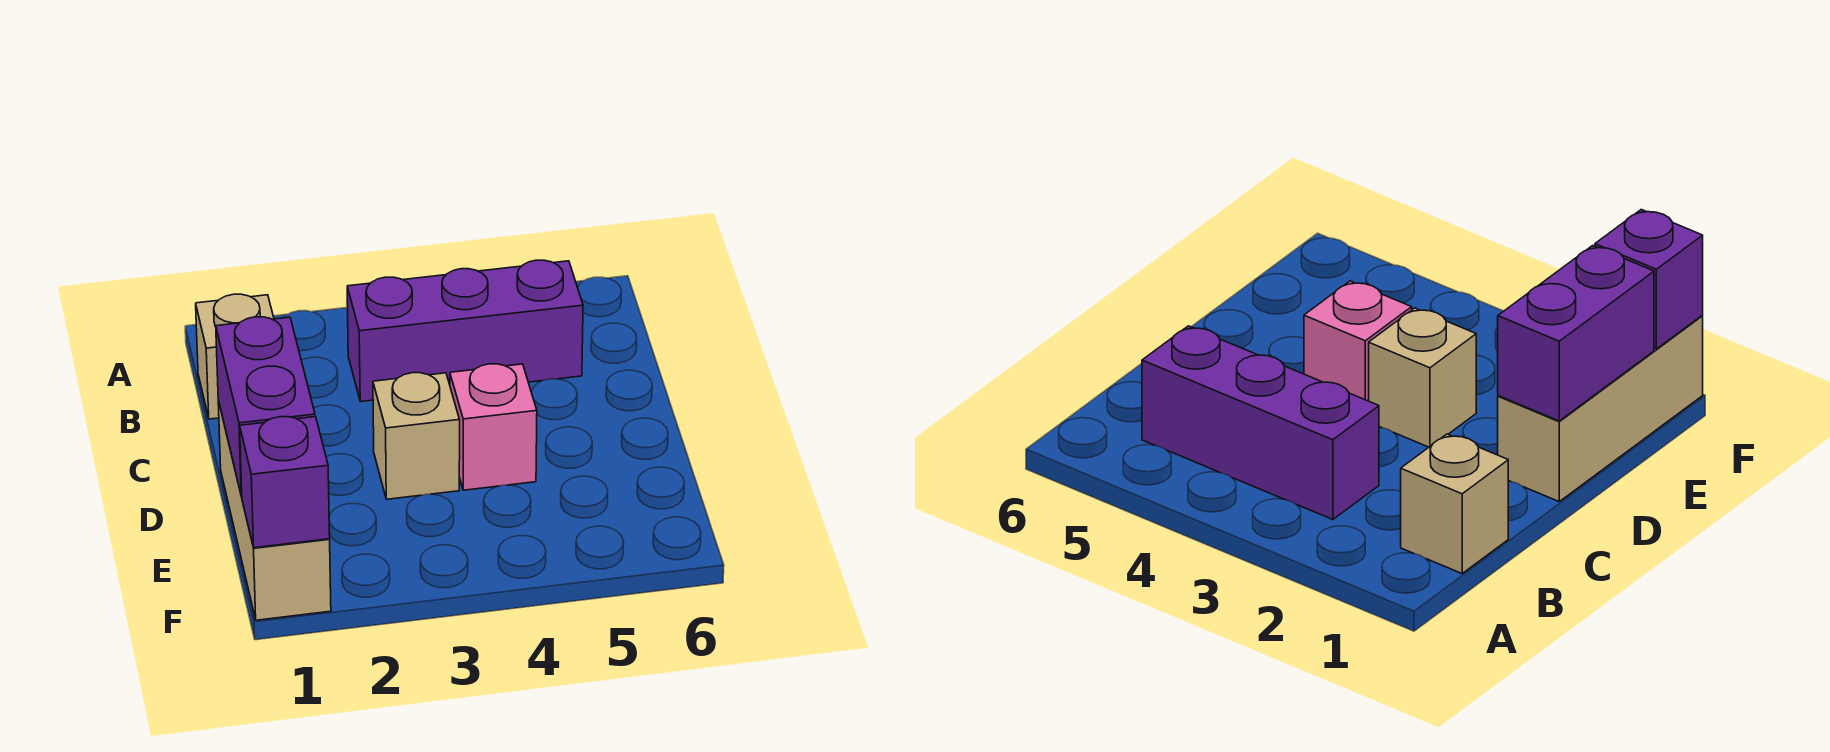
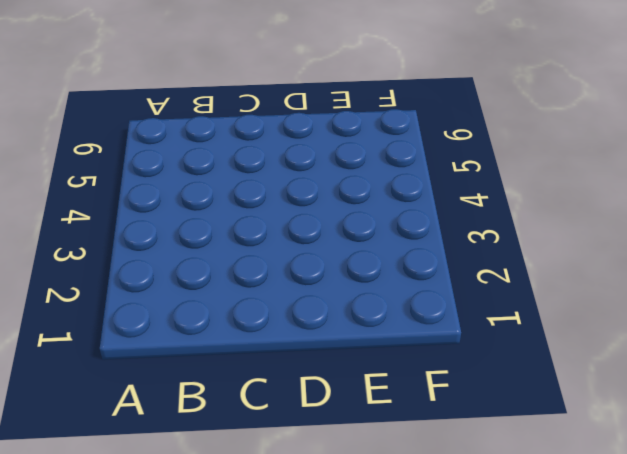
none -> tan brick B1 level 1
none -> purple brick B3:B5 level 1

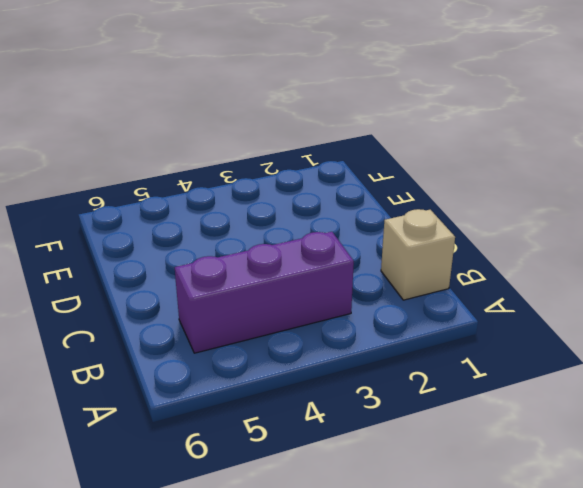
none -> tan brick D1:F1 level 1
none -> tan brick D3 level 1

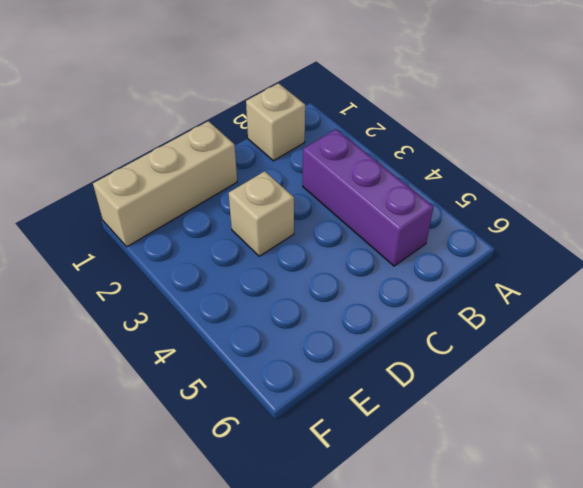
none -> pink brick D4 level 1
none -> purple brick D1:E1 level 2

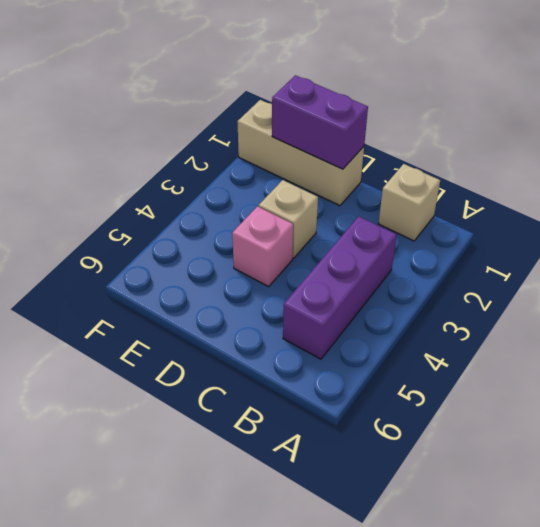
none -> purple brick F1 level 2

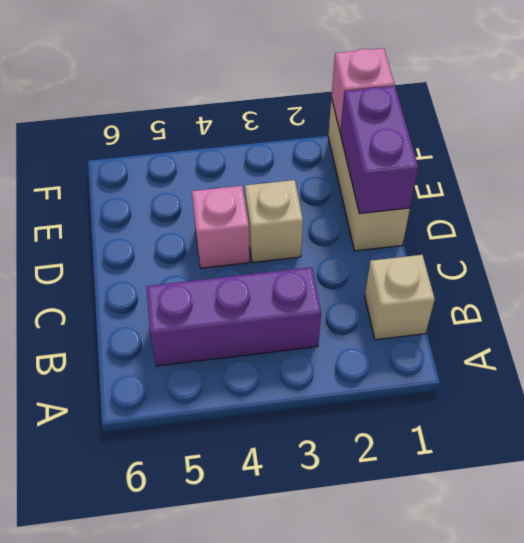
pink brick F1 level 2 -> purple brick F1 level 2

